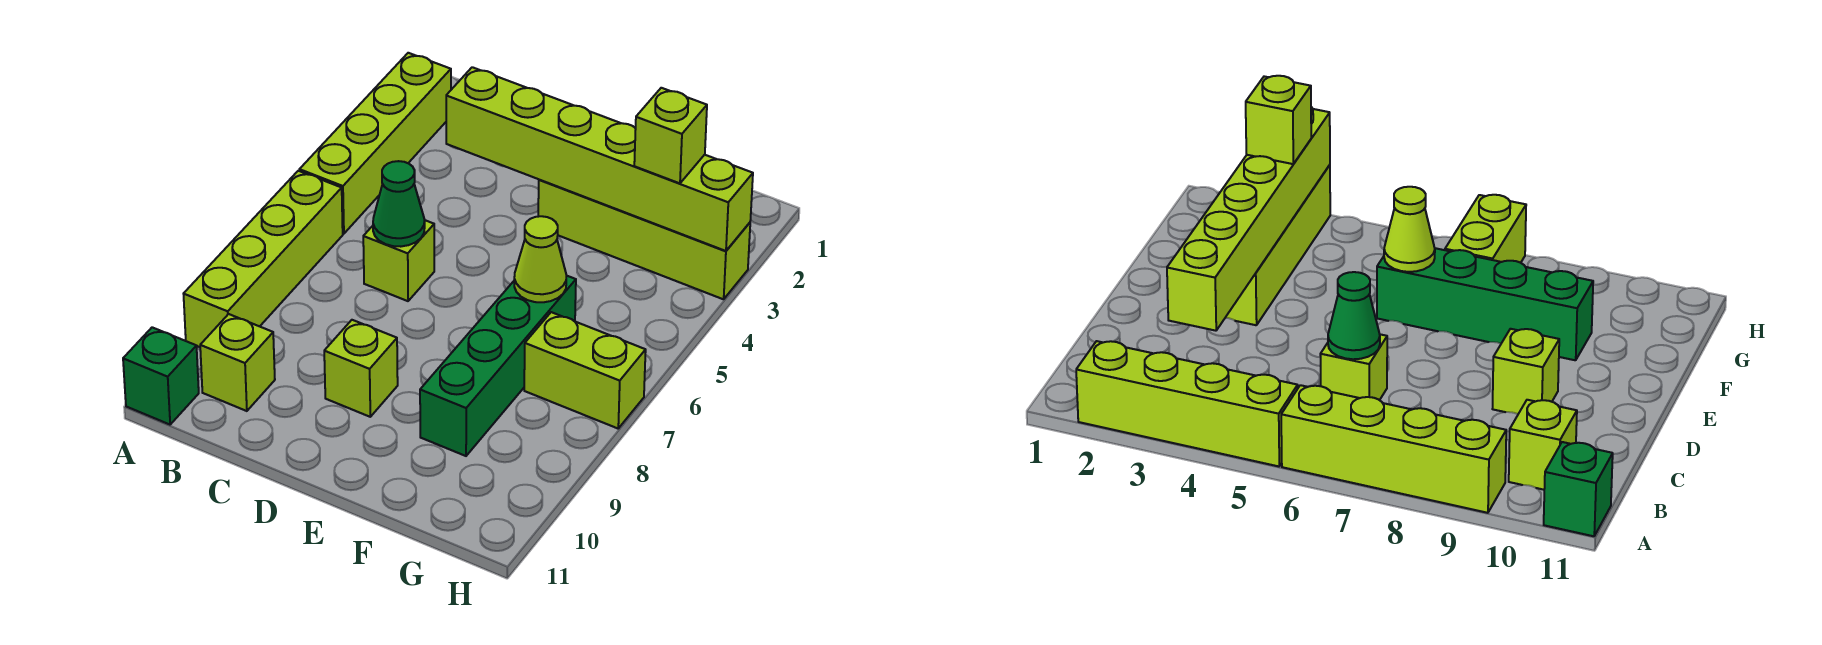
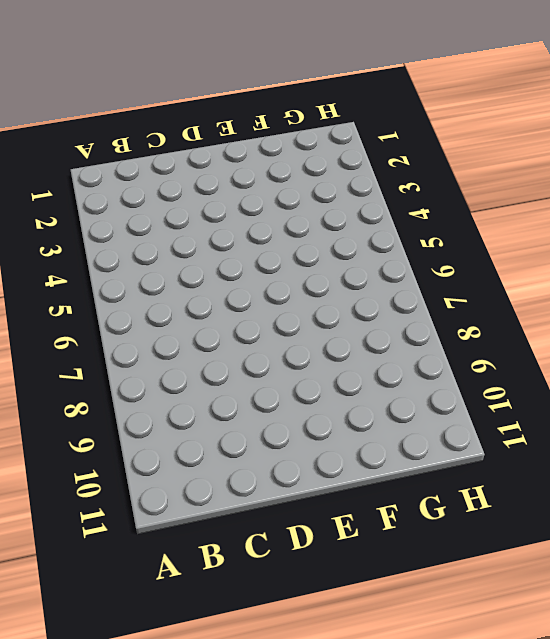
none -> lime brick A2:A5 level 1
none -> lime brick A6:A9 level 1
none -> green brick A11 level 1

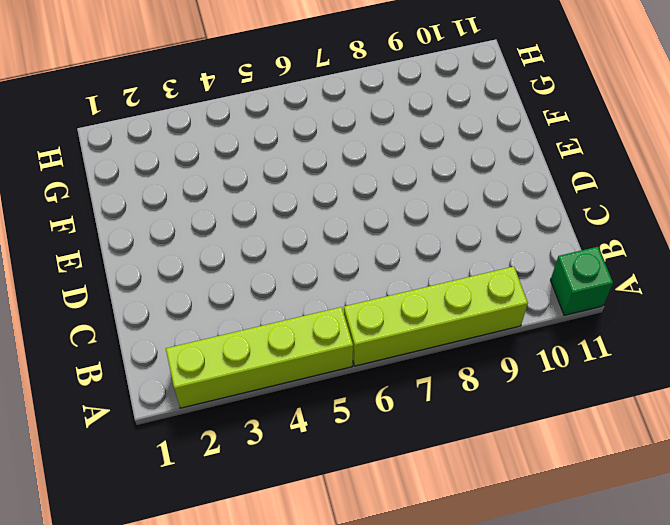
none -> lime brick B10 level 1
none -> lime brick C6 level 1
none -> lime brick D9 level 1

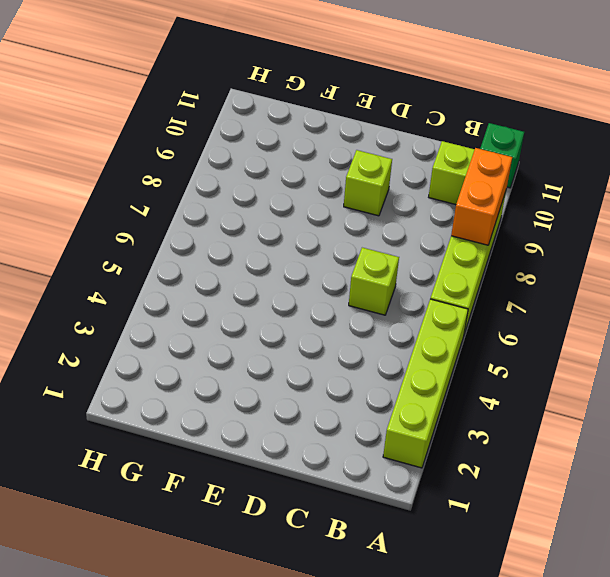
orange brick A8:A9 level 2 -> none
none -> lime brick E3:H3 level 1
none -> green brick F6:F9 level 1
none -> lime brick G7:H7 level 1

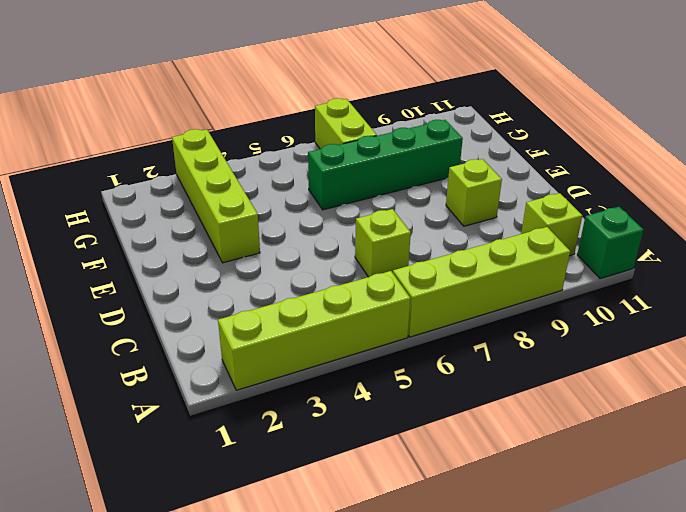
none -> lime brick C3:H3 level 2
none -> green cone C6 level 2
none -> lime cone F6 level 2

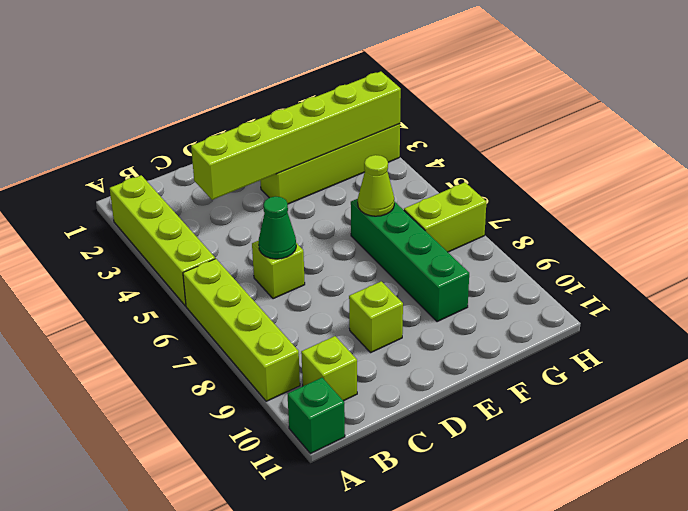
none -> lime brick G3 level 3

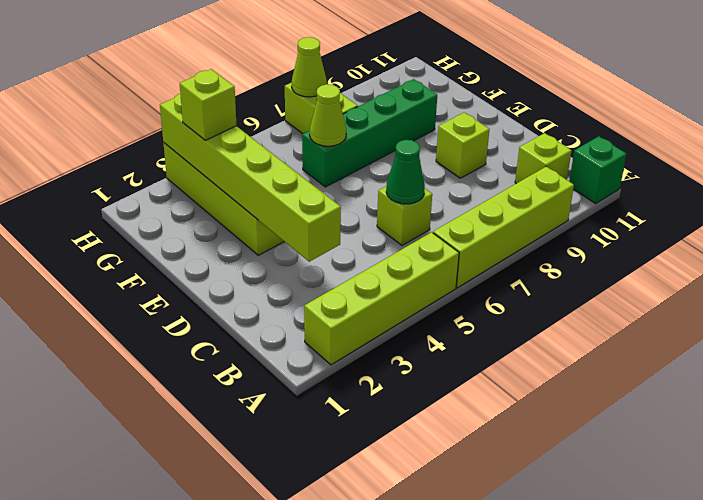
lime cone H7 level 2 -> none

